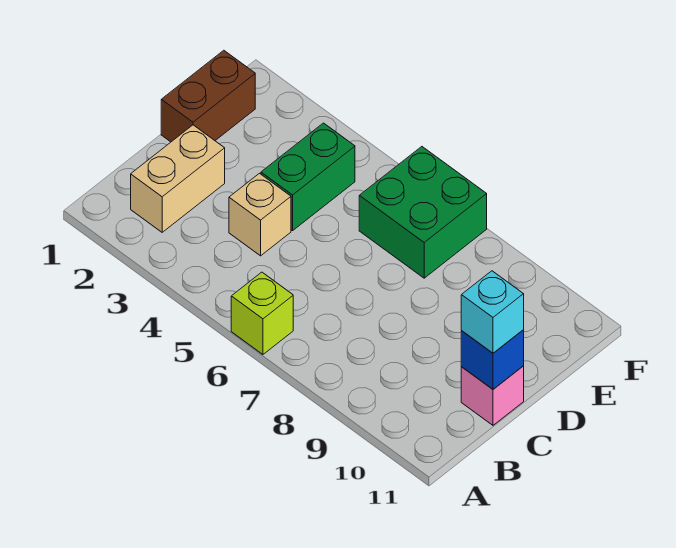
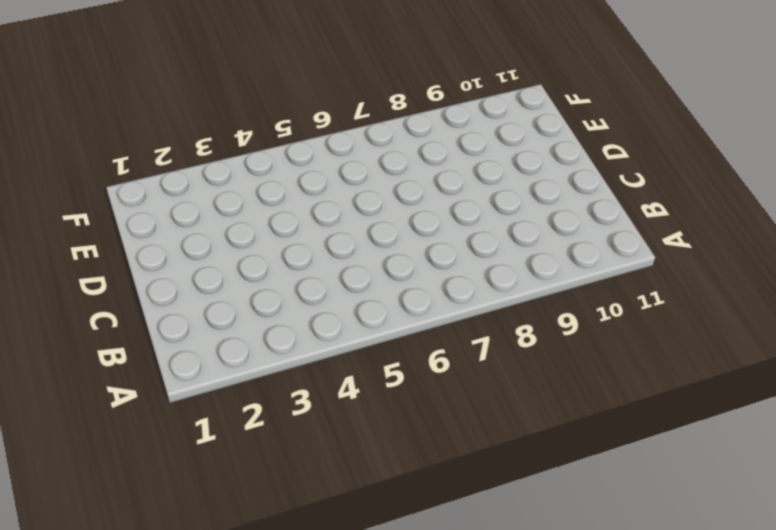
none -> lime brick A6 level 1
none -> tan brick B2:C2 level 1

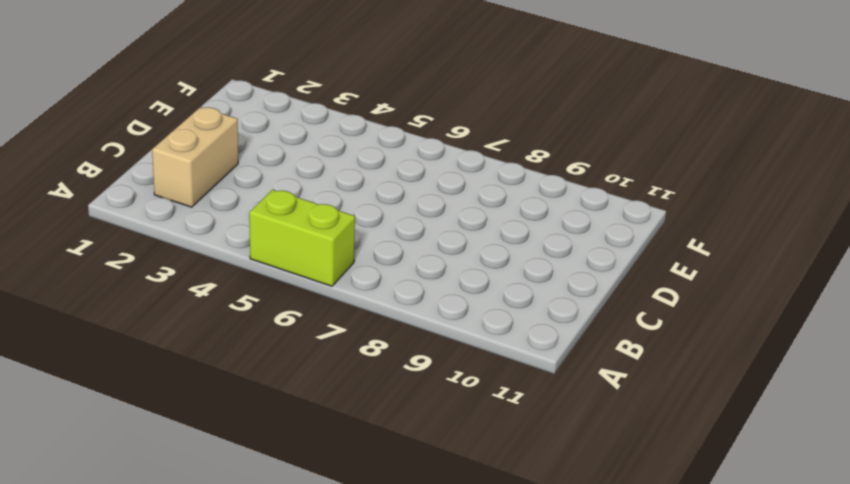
lime brick A5:A6 level 1 -> lime brick A6 level 1
none -> tan brick C4 level 1
none -> pink brick C11 level 1

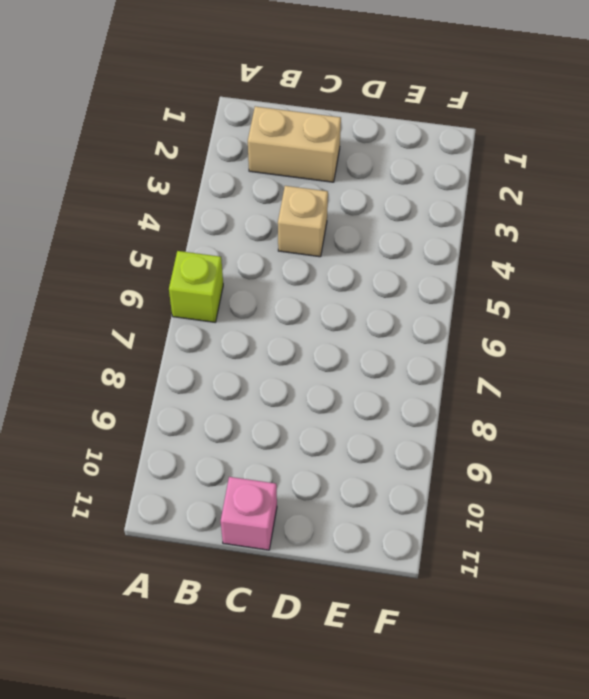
none -> brown brick D1:E1 level 1
none -> green brick D4:E4 level 1

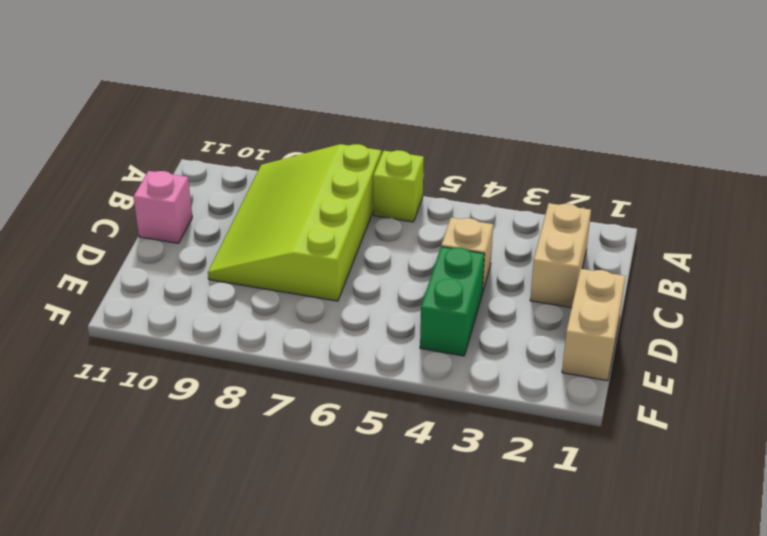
lime slope A7:D9 level 1 top 7 -> none
tan brick D1:E1 level 1 -> brown brick D1:E1 level 1
none -> green brick E6:F7 level 1
none -> blue brick C11 level 2

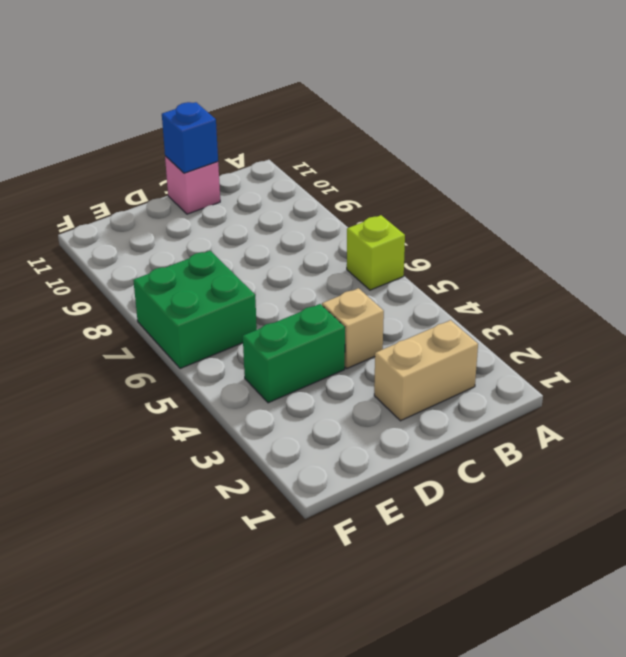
none -> brown brick D1:E1 level 1
none -> cyan brick C11 level 3

